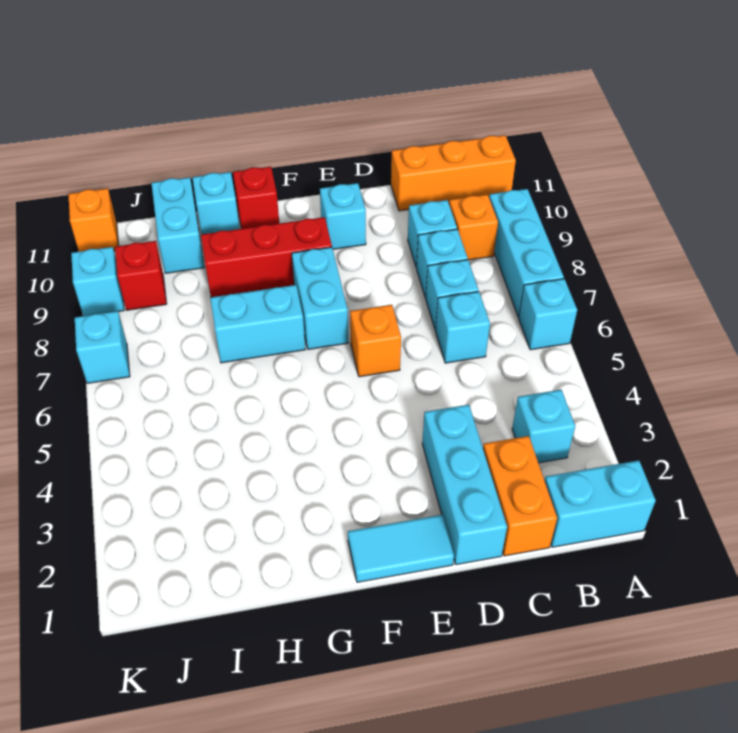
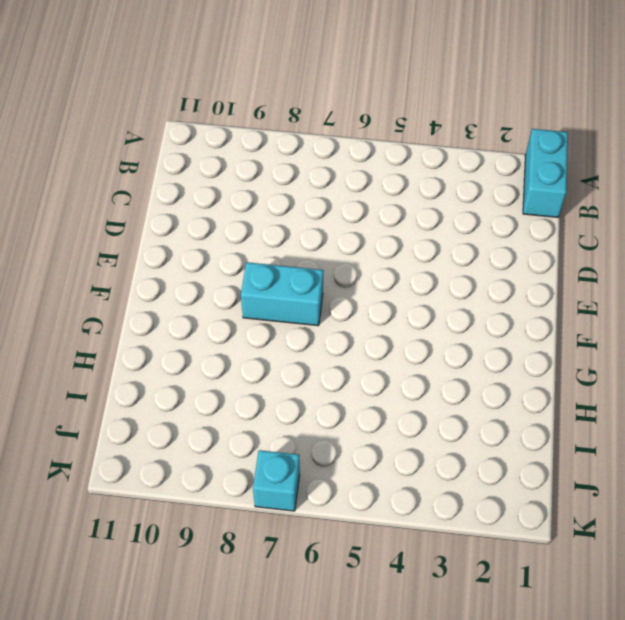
none -> cyan brick A6 level 1
none -> cyan brick A7:A9 level 1
none -> orange brick A11:C11 level 1

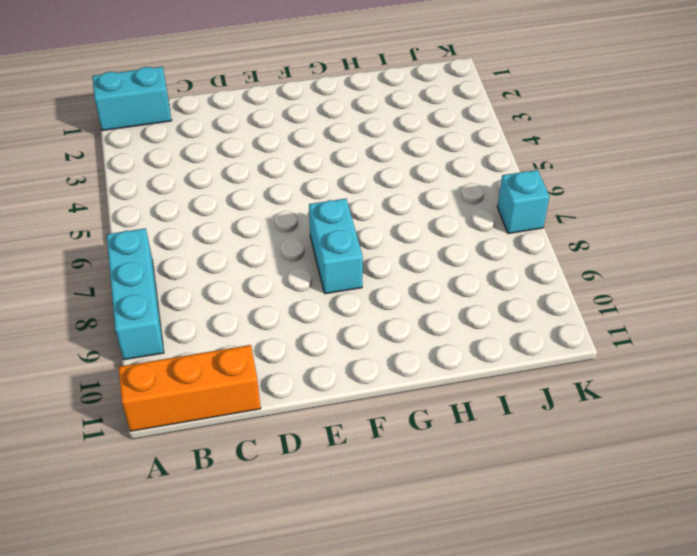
none -> cyan brick A6 level 1
none -> cyan brick B3 level 1
none -> orange brick B9 level 1

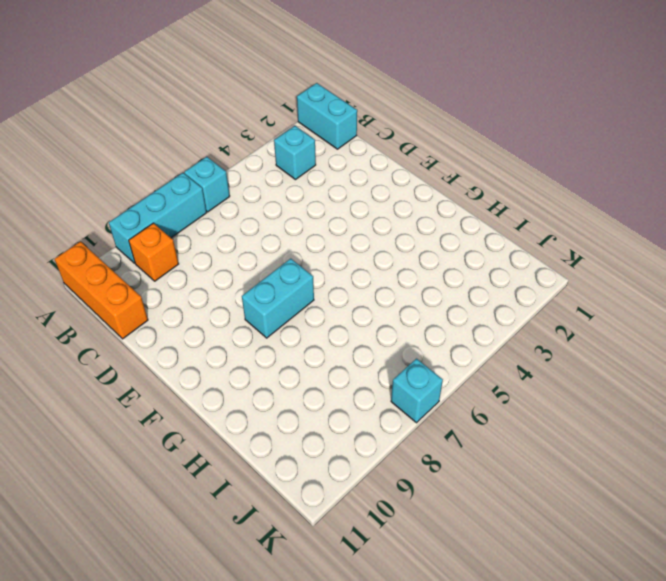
none -> orange brick C1:C2 level 1
none -> cyan brick C6 level 1
none -> cyan brick C7 level 1

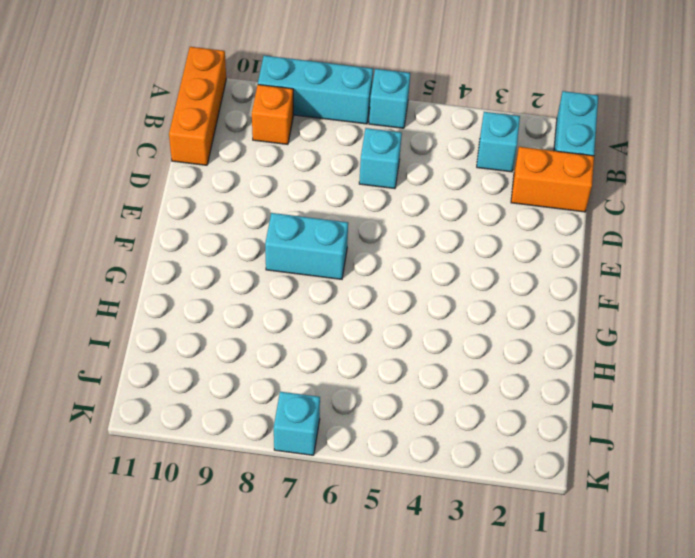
none -> cyan brick C7 level 1
none -> cyan brick C8 level 1
none -> cyan brick C9 level 1

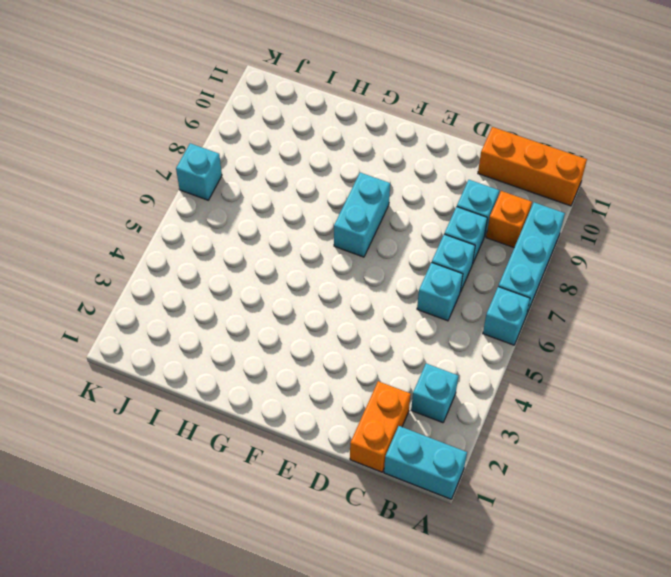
none -> cyan brick D1:D3 level 1
none -> cyan tile E1:F1 level 1
none -> orange brick E6 level 1

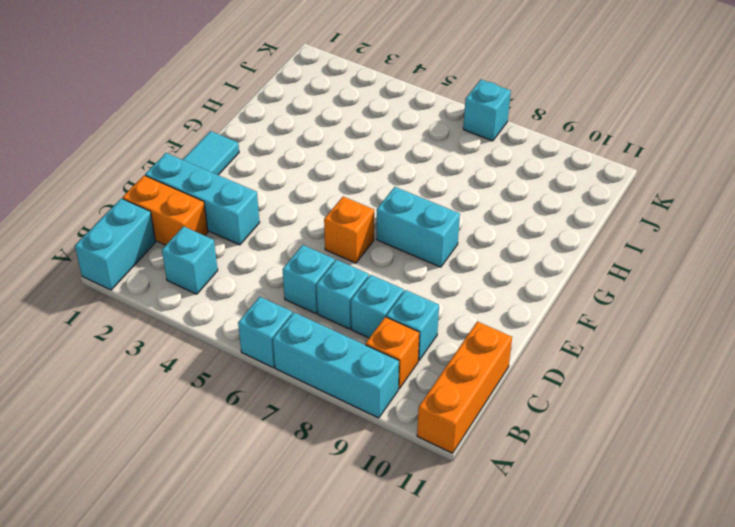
none -> cyan brick E10 level 1
none -> red brick F9:H9 level 1
none -> cyan brick G7:H7 level 1

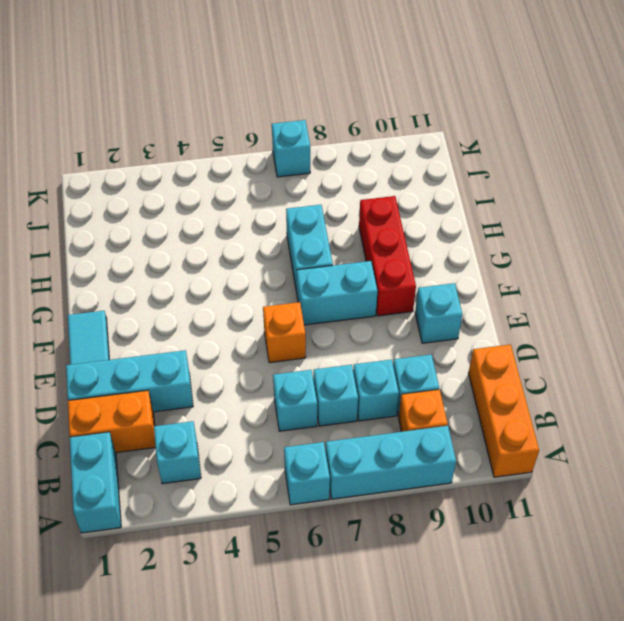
none -> red brick G11 level 1
none -> cyan brick H11 level 1
none -> cyan brick I10:I11 level 1

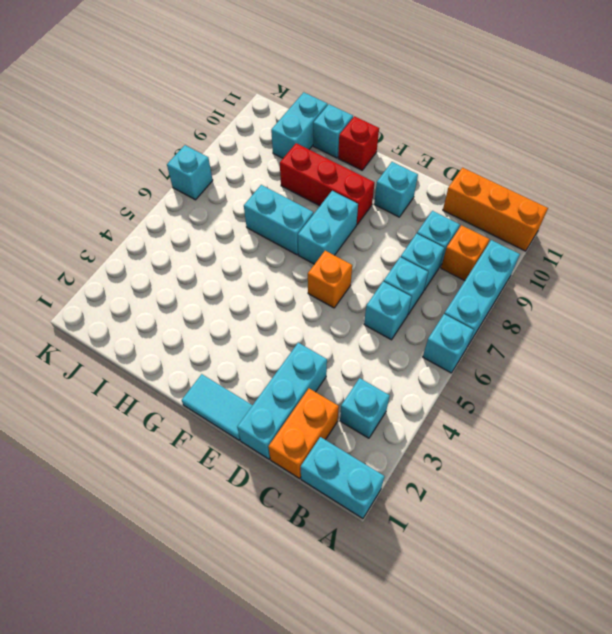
none -> red brick J9 level 1
none -> cyan brick K9 level 1
none -> orange brick K11 level 1

